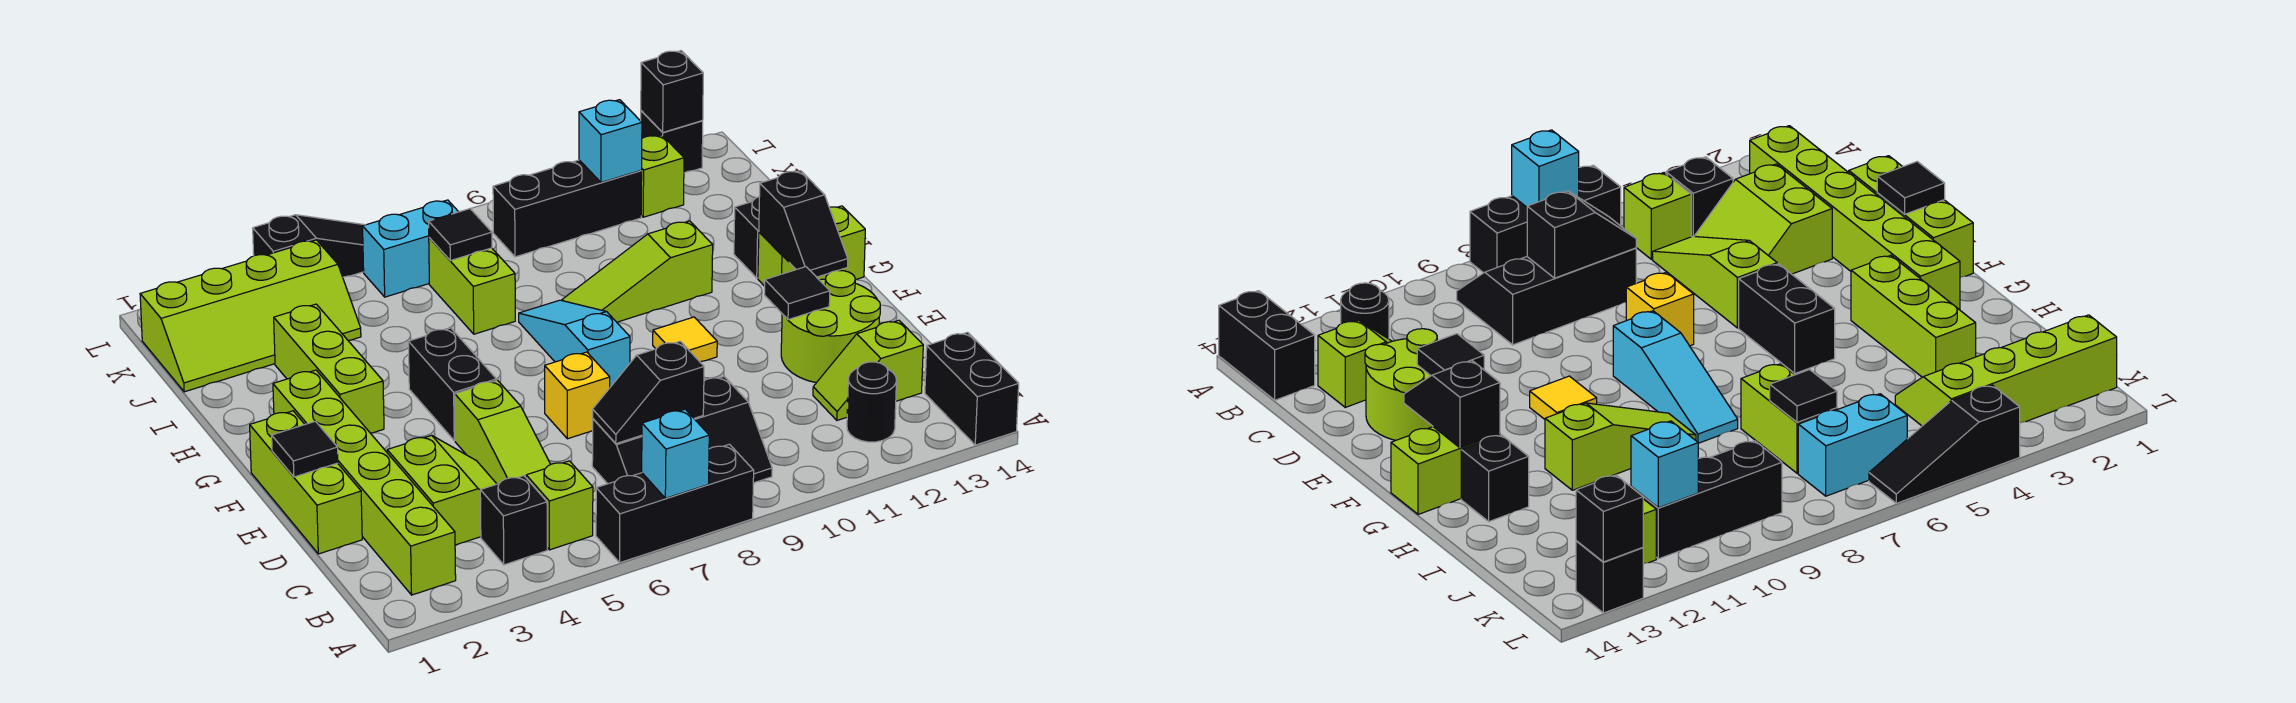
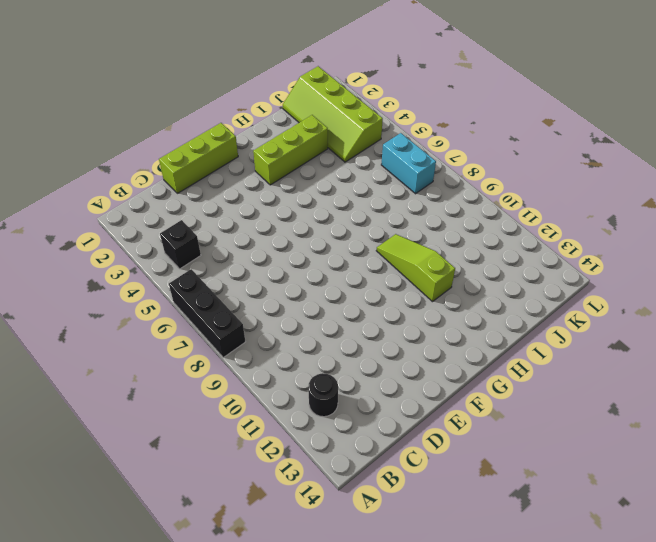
none -> black brick A14:B14 level 1
none -> lime brick B2:G2 level 1
none -> lime brick B5 level 1
none -> black slope B7:C9 level 1 top C

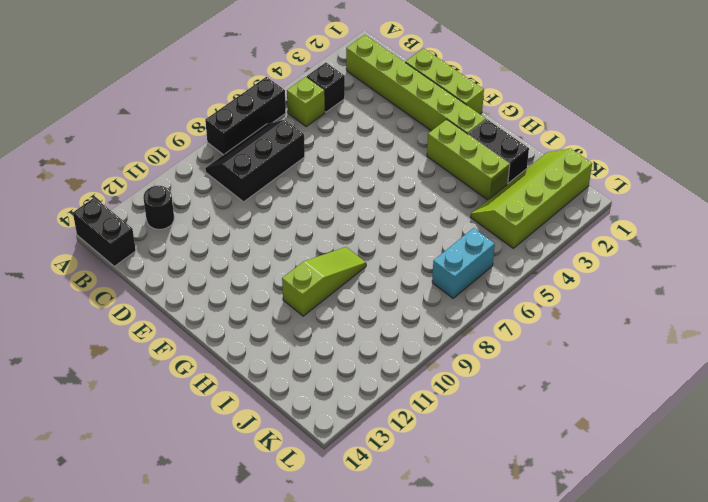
black brick H2:I2 level 1 -> black brick F5:G5 level 1
none -> lime slope C3:D4 level 1 top 3
none -> lime slope C5:E5 level 1 top E
none -> lime slope C12:C13 level 1 top 13
none -> lime round brick D12:E13 level 1

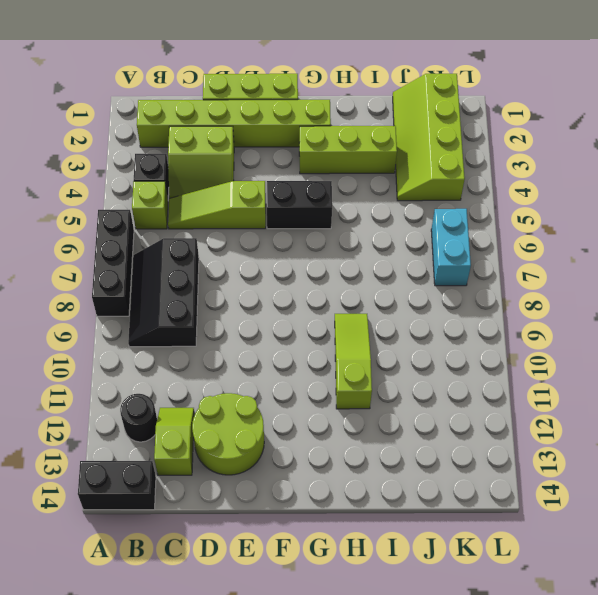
none -> yellow brick E7 level 1
none -> cyan slope F8:H8 level 1 top F
none -> yellow tile F10 level 1
none -> lime brick G13:G14 level 1

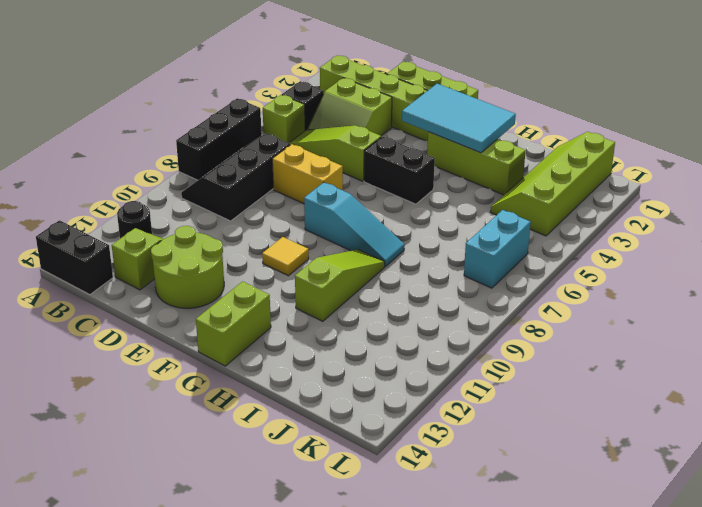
yellow brick D7:E7 level 1 -> yellow brick E7 level 1
cyan tile F2:H3 level 2 -> none
none -> black brick H13 level 1
none -> lime brick I7:J7 level 1
none -> black brick K9:K11 level 1
none -> lime brick K12 level 1

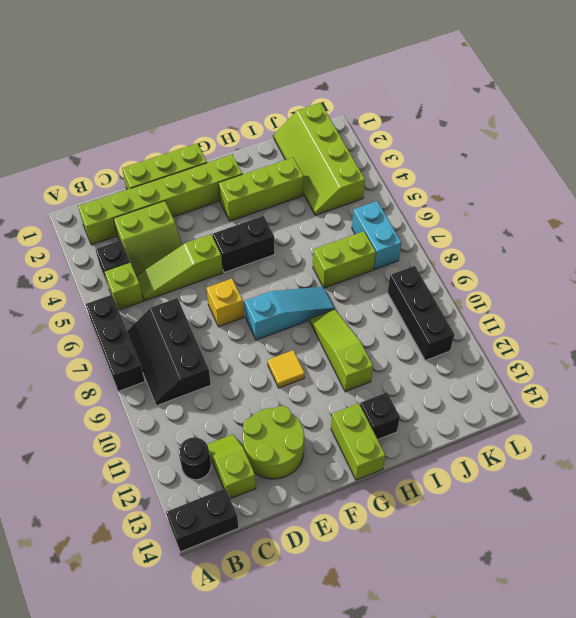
none -> lime brick K12 level 1
none -> black slope L4:L6 level 1 top 4
none -> black brick L13 level 1
none -> cyan brick A7 level 2

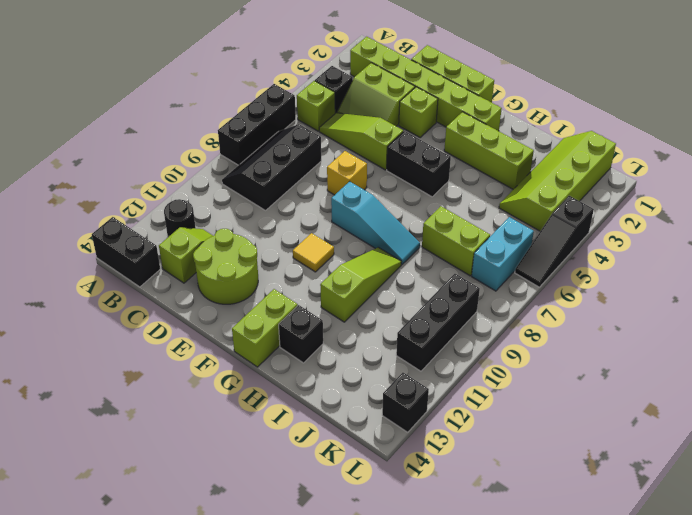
lime brick E3 level 1 -> lime brick K12 level 1
none -> cyan brick A7 level 2
none -> black slope C7:C8 level 2 top 8
none -> black tile E1 level 2
none -> black tile E12 level 2

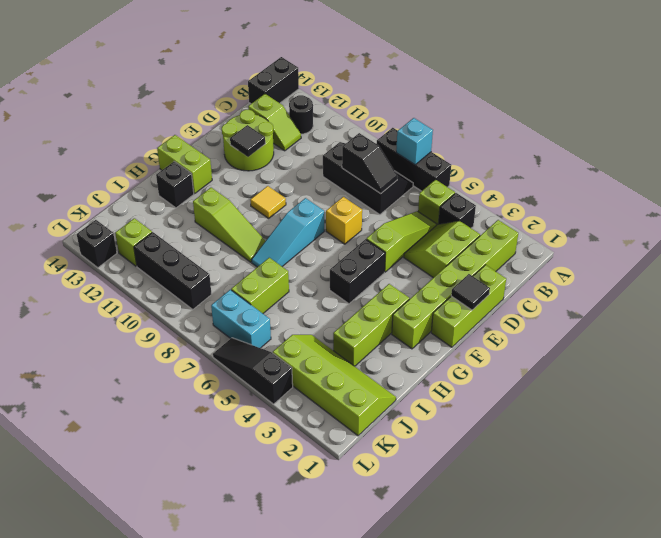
none -> black slope F13:G13 level 2 top G
none -> black tile J7 level 2
none -> cyan brick K11 level 2
none -> black brick L13 level 2

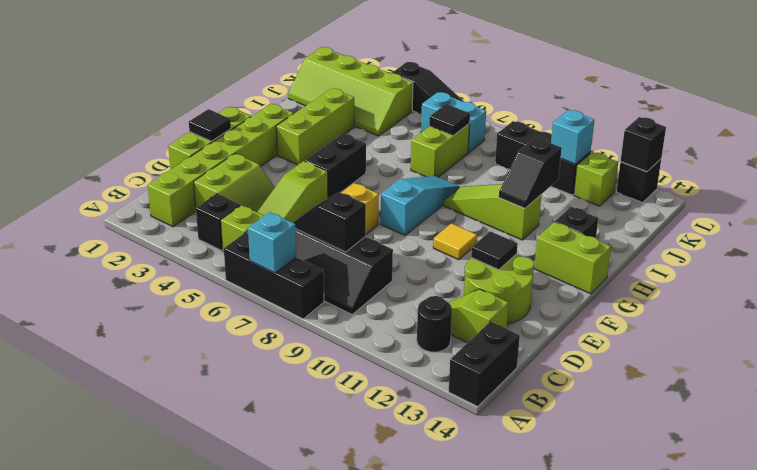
black slope H11:I11 level 2 top I -> black slope F13:G13 level 2 top G

